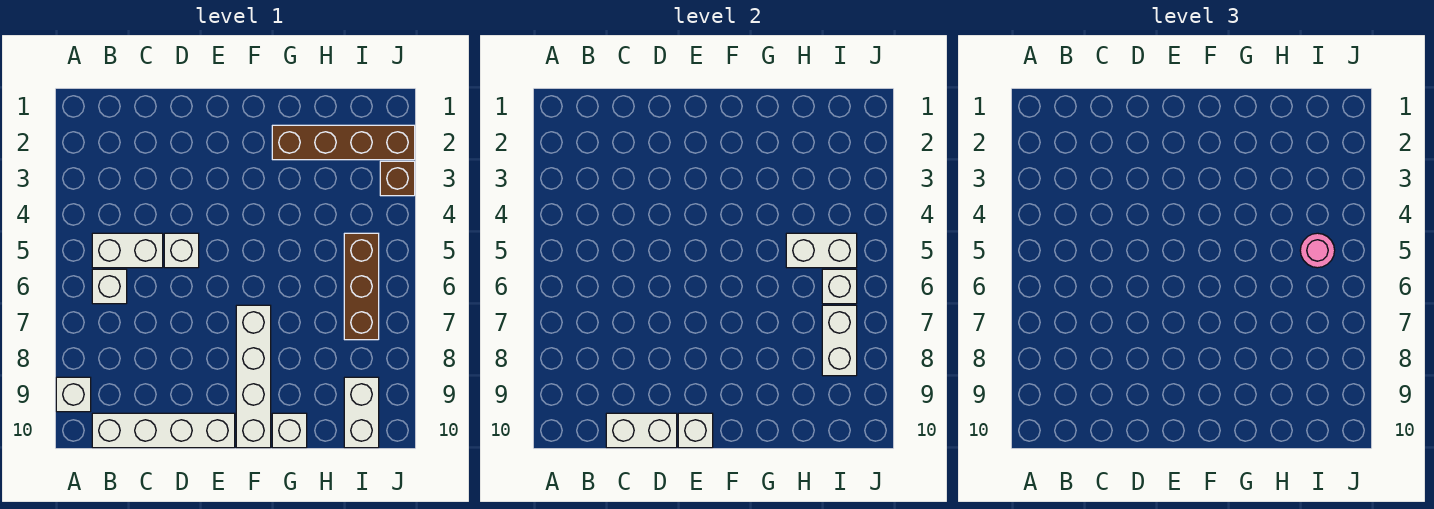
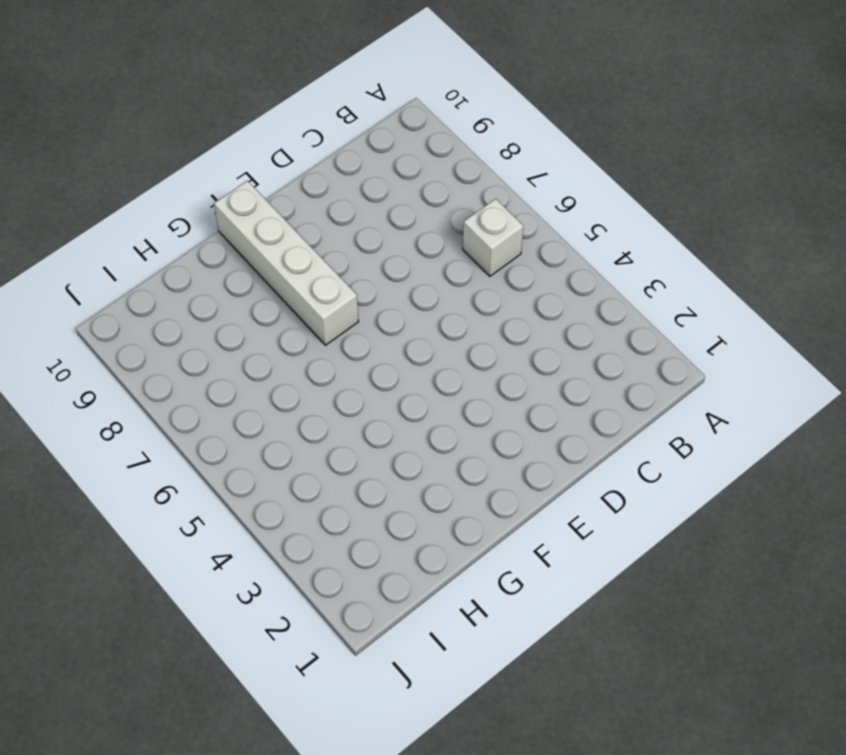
none -> white brick A9 level 1
none -> white brick B5:C5 level 1
none -> white brick B10:E10 level 1

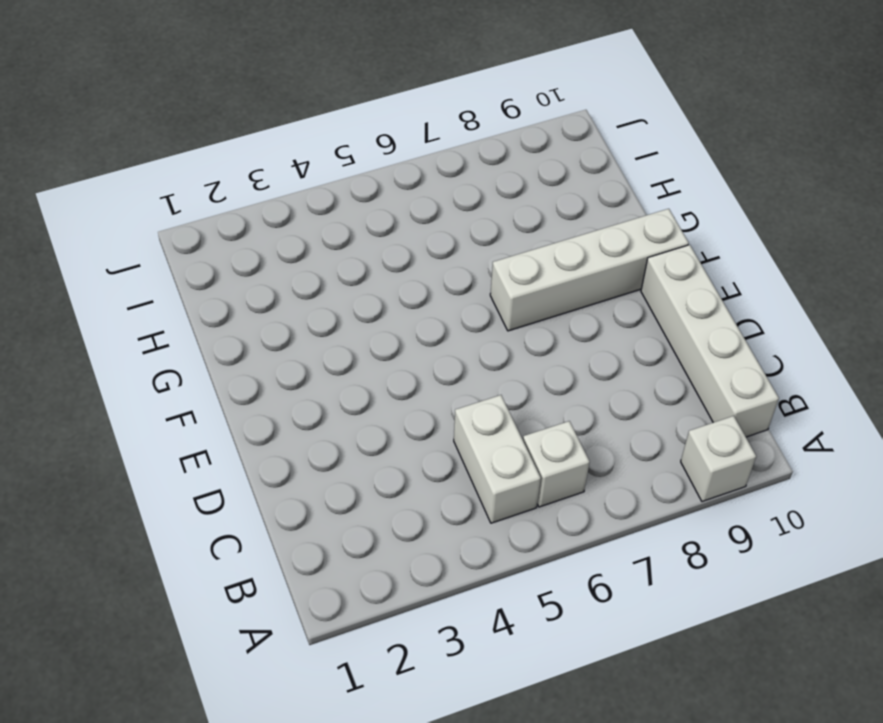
none -> white brick D5 level 1
none -> brown brick G2:J2 level 1
none -> white brick G10 level 1

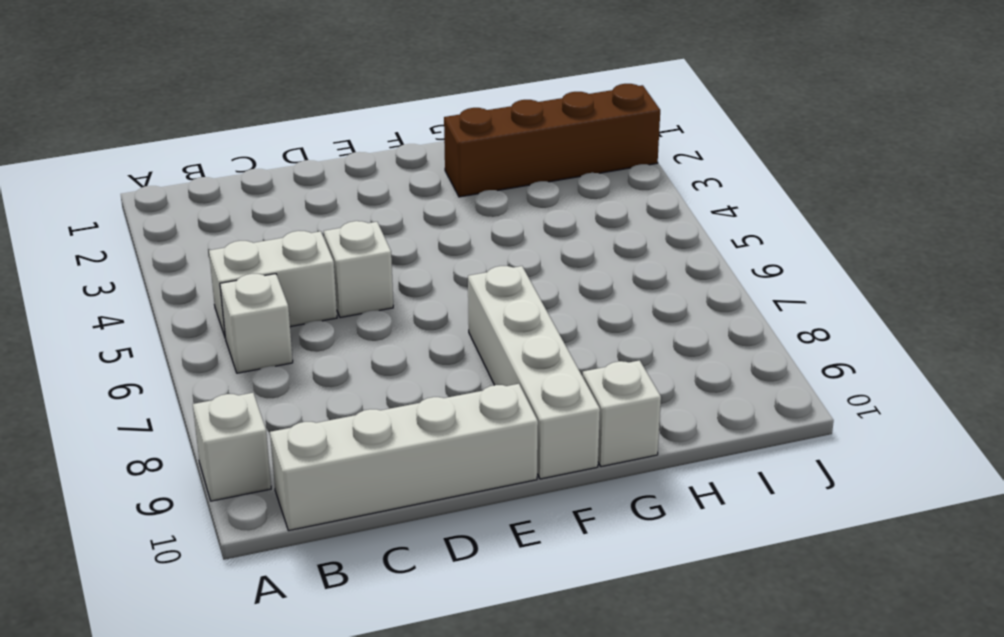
none -> brown brick I5:I7 level 1
none -> white brick I9:I10 level 1
none -> brown brick J3 level 1

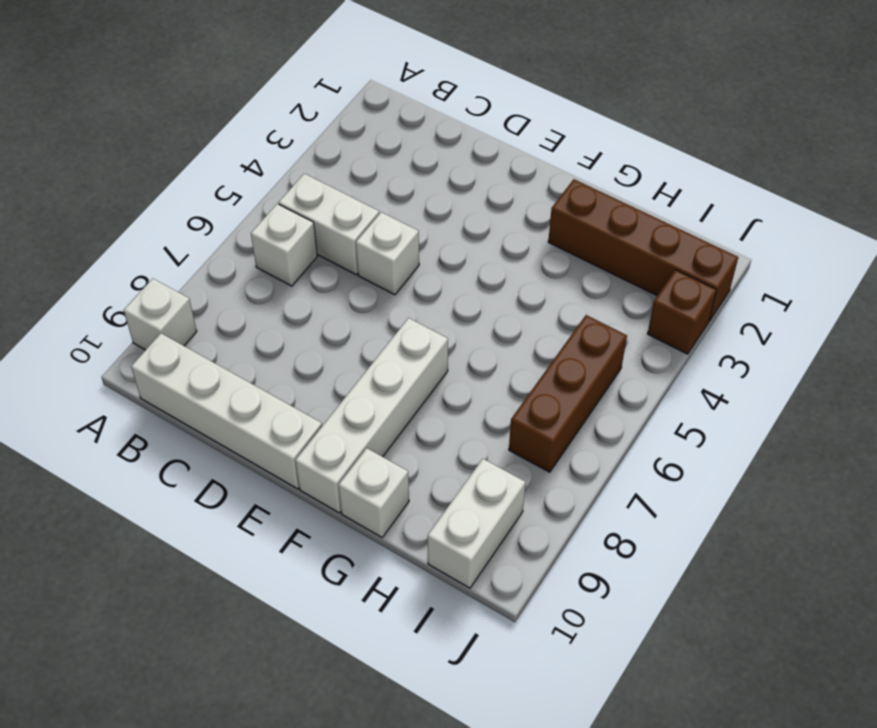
none -> white brick C10:D10 level 2
none -> white brick E10 level 2
none -> white brick H5:I5 level 2

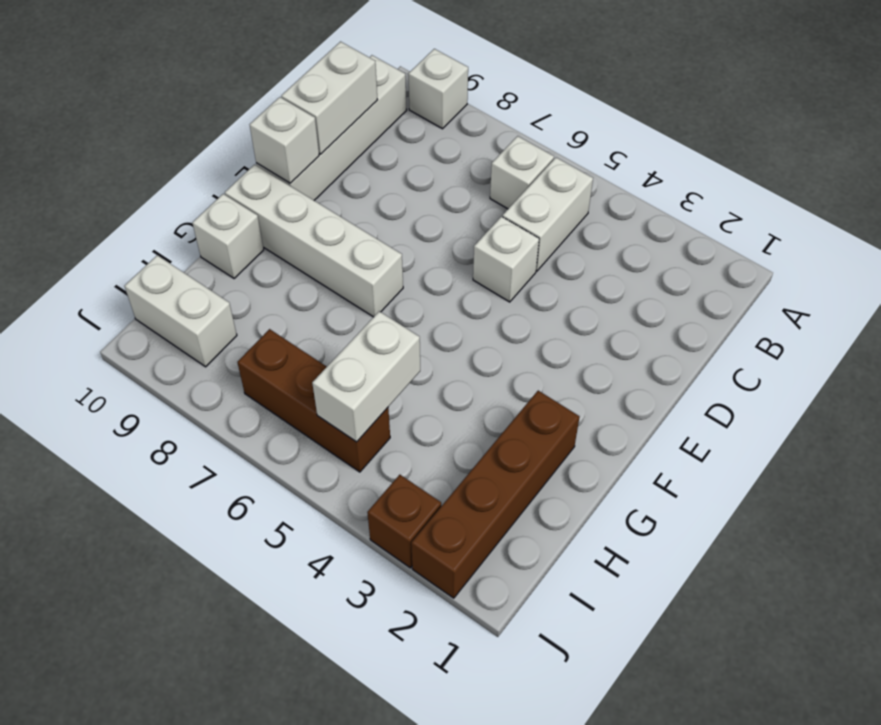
none -> white brick I6 level 2
none -> white brick I7:I8 level 2
none -> pink round brick I5 level 3

